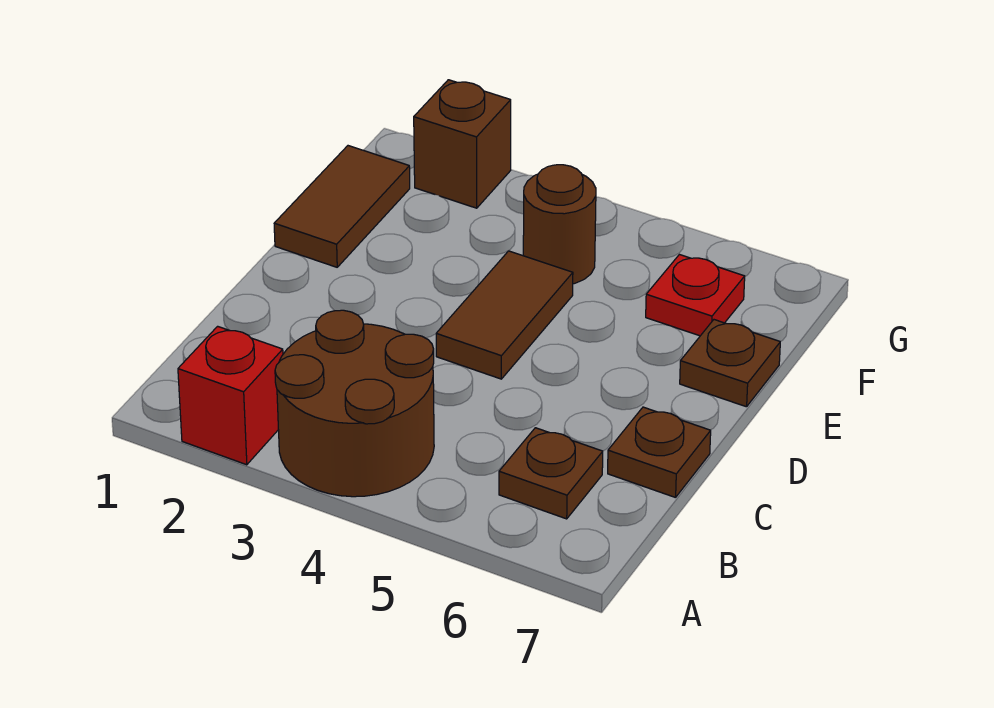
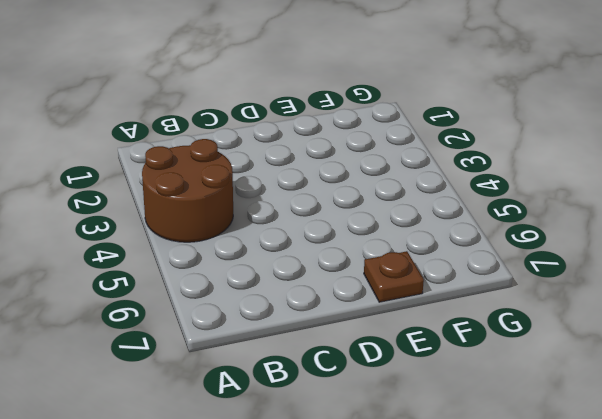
none -> red brick A2 level 1
none -> brown plate B6 level 1

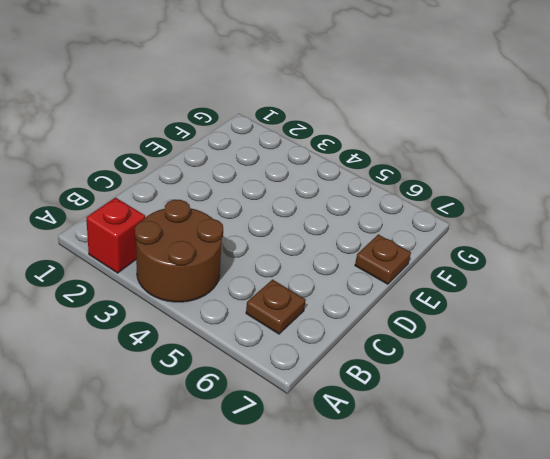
none -> brown plate C7 level 1
none -> brown tile D4:E4 level 1

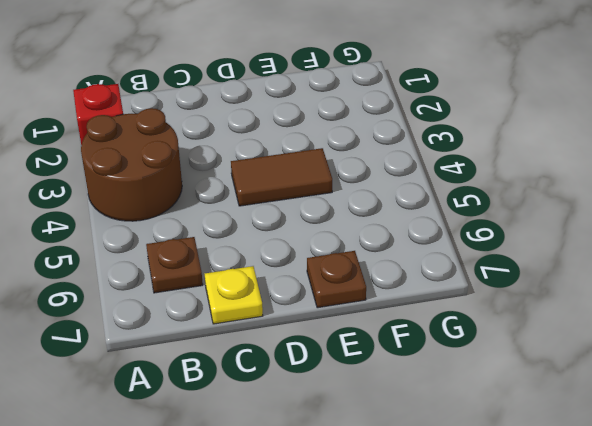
yellow plate C7 level 1 -> brown plate C7 level 1
none -> brown tile E1:F1 level 1
none -> brown round brick F4 level 1

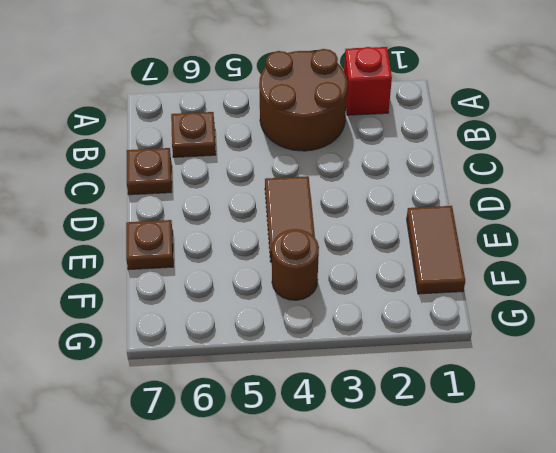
none -> red plate F6 level 1
none -> brown brick G2 level 1

